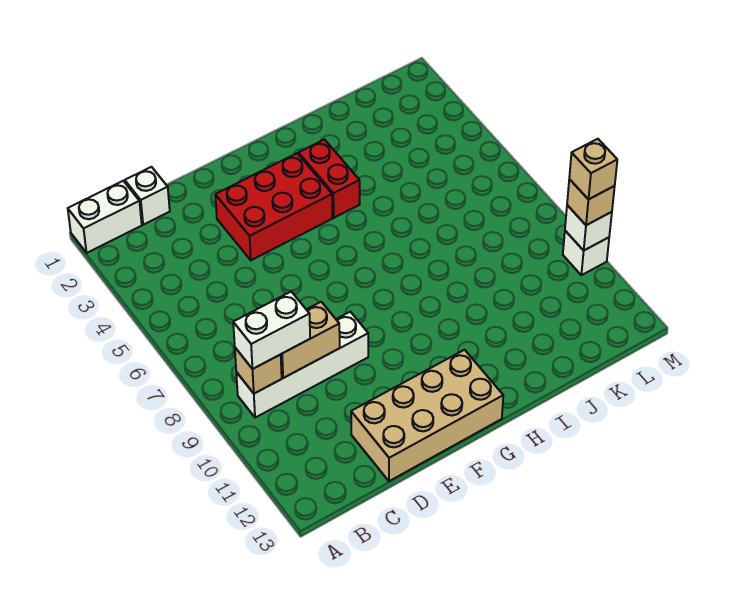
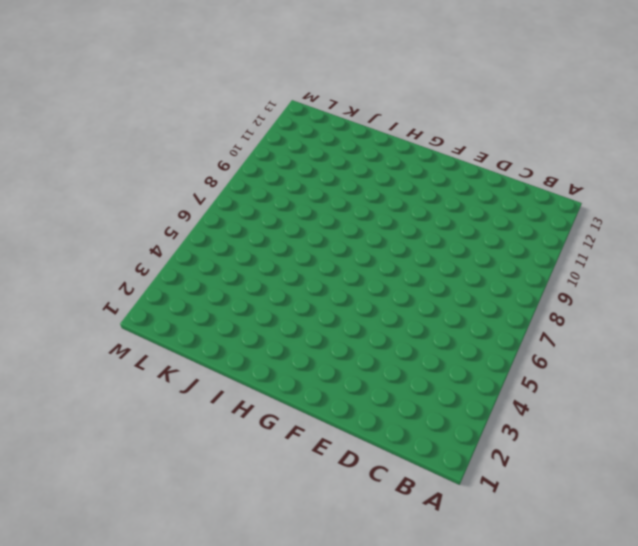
none -> white brick A1:B1 level 1
none -> white brick B9:E9 level 1
none -> white brick C1 level 1

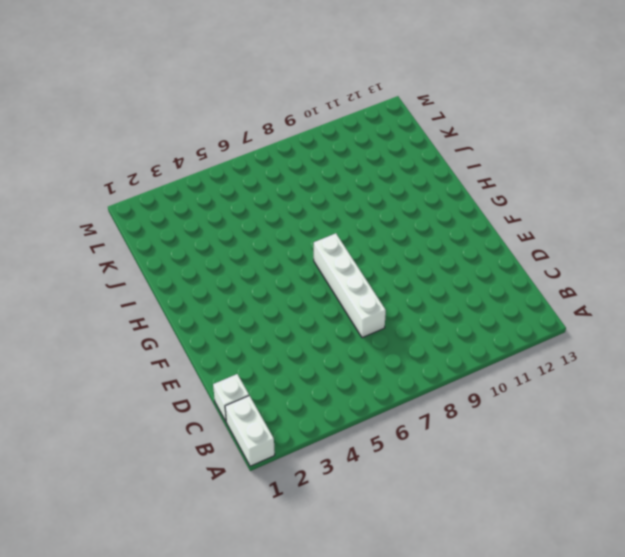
white brick D7:G7 level 1 -> white brick B9:E9 level 1
none -> tan brick D12:G13 level 1
none -> red brick E3:G4 level 1
none -> red brick H3:H4 level 1

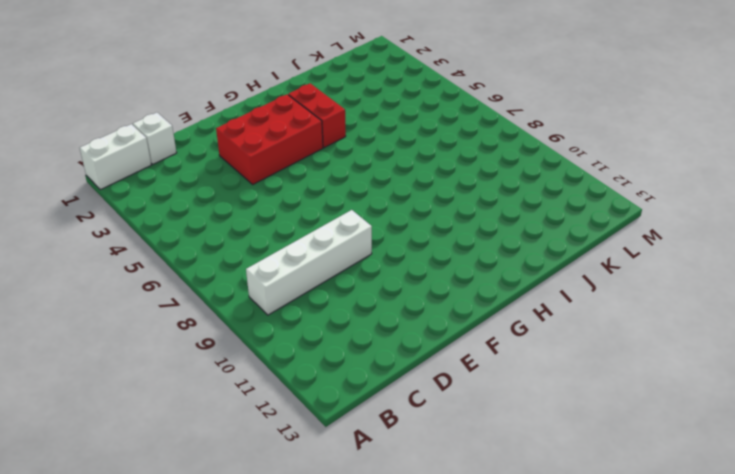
none -> tan brick D12:G13 level 1
none -> white brick M10 level 1
none -> tan brick B9 level 2

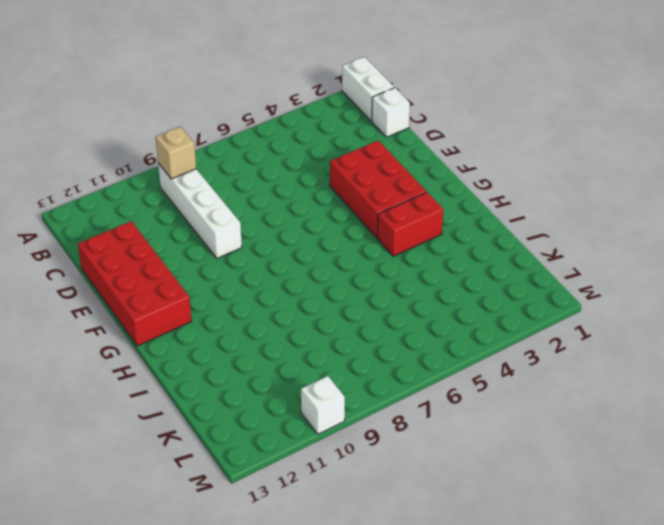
red brick D12:G13 level 1 -> tan brick D12:G13 level 1
none -> tan brick C9:D9 level 2
none -> white brick M10 level 2
none -> white brick B9:C9 level 3

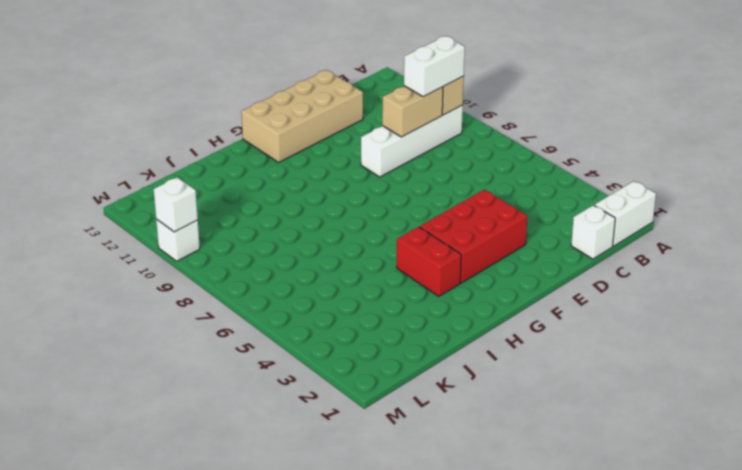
none -> tan brick M10 level 3
none -> tan brick M10 level 4

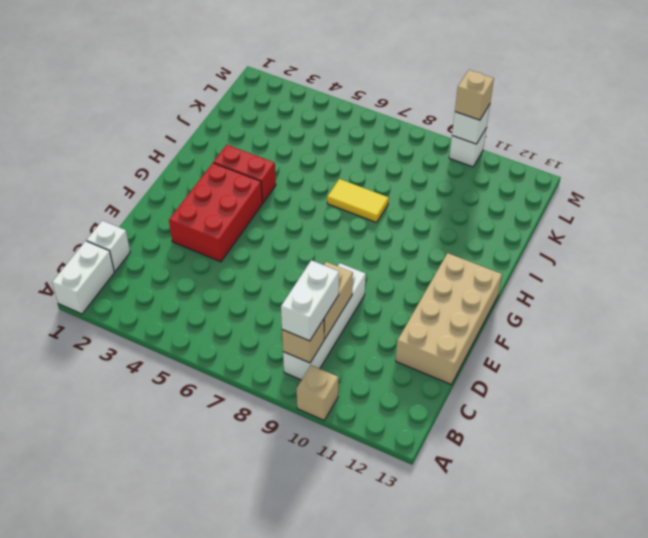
tan brick A10 level 1 -> tan brick M10 level 4
yellow tile I7:I8 level 1 -> none

